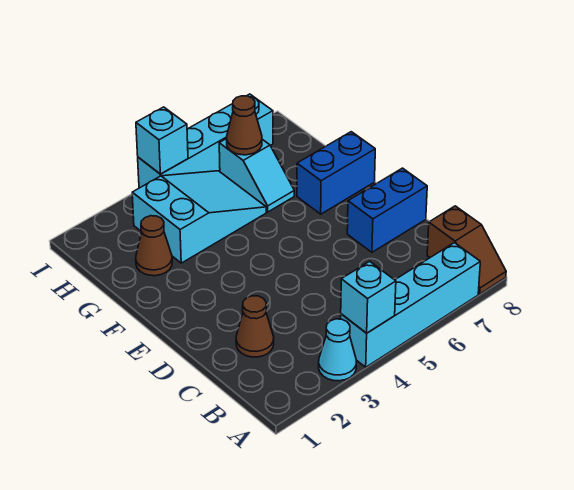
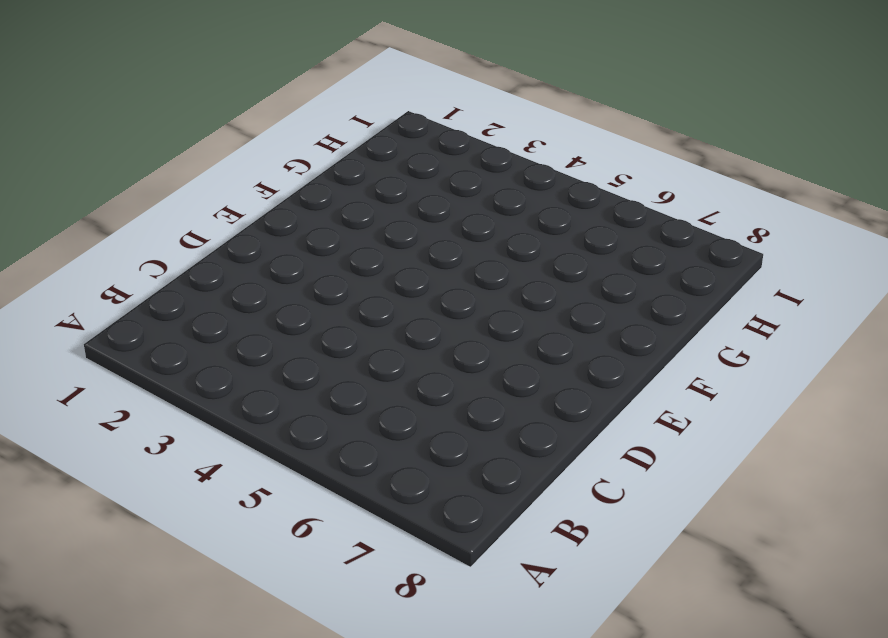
none -> cyan cone A3 level 1
none -> cyan brick A4:A7 level 1
none -> brown slope A8:B8 level 1 top B

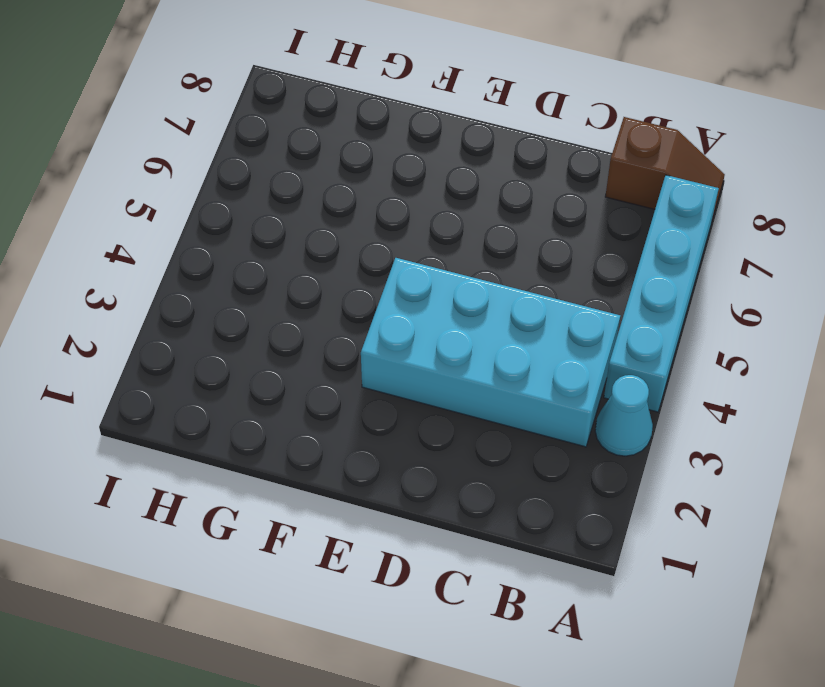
cyan brick B3:E4 level 1 -> none
none -> brown cone C2 level 1
none -> blue brick D7:D8 level 1
none -> blue brick F7:F8 level 1

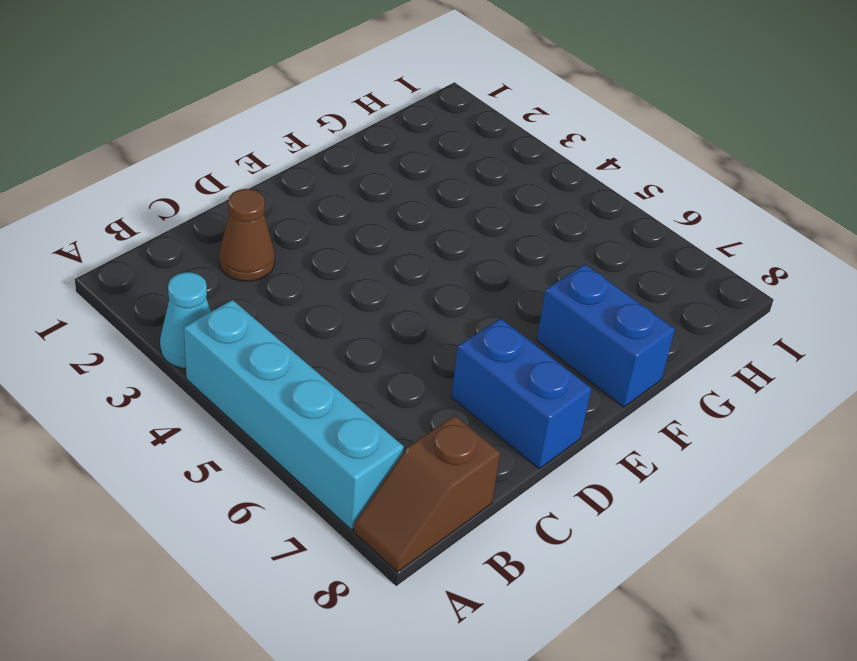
none -> brown cone G2 level 1
none -> cyan slope G3:H5 level 1 top 3
none -> cyan slope G6:H6 level 1 top H

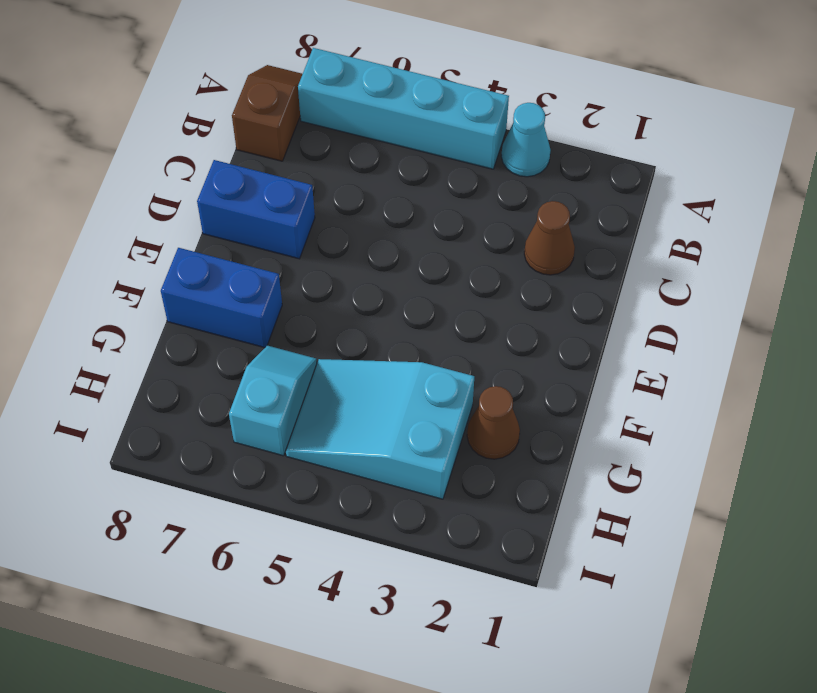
none -> cyan brick I4:I7 level 1
none -> cyan brick A4 level 2
none -> brown cone H6 level 2

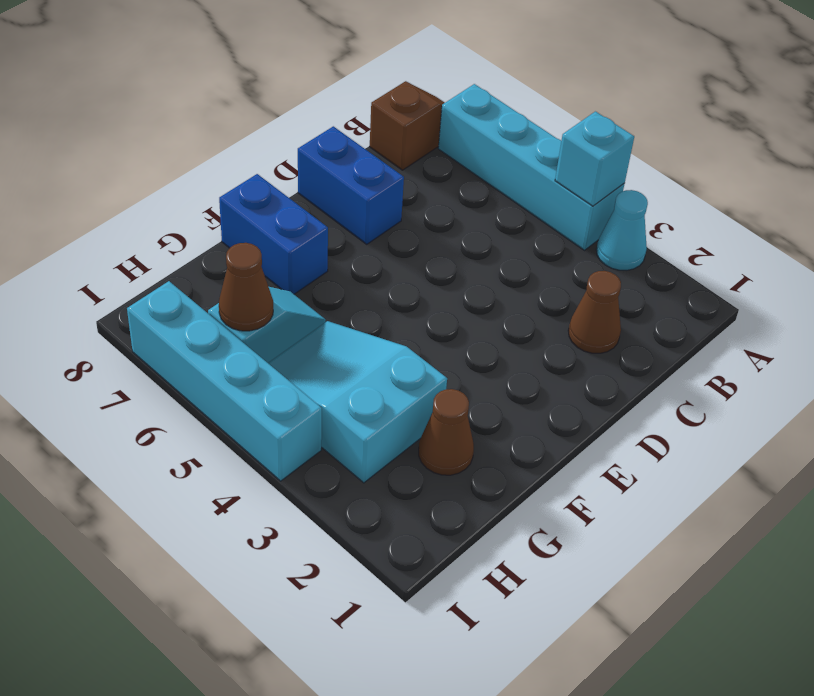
none -> cyan brick I4 level 2

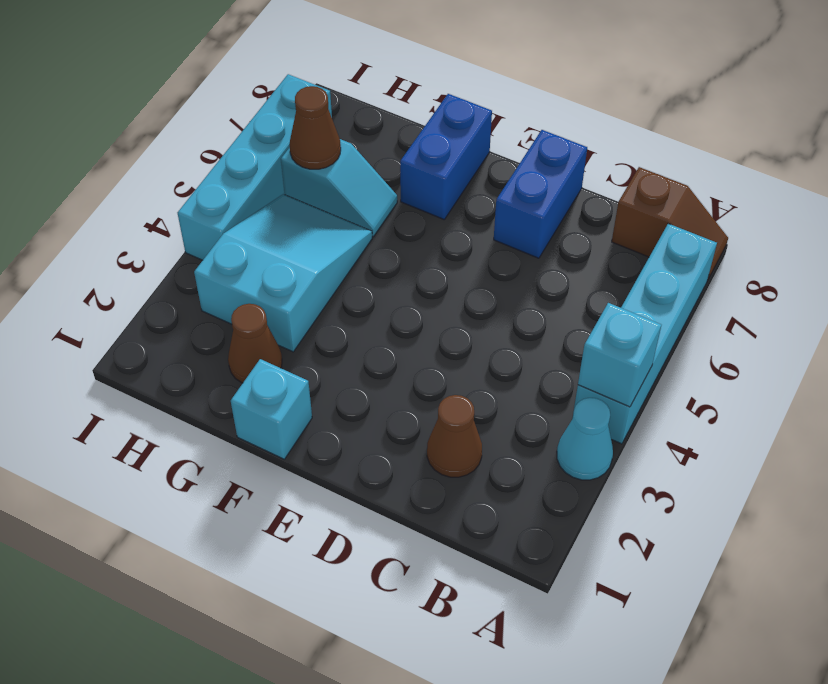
cyan brick F1 level 1 -> cyan brick I4 level 2

